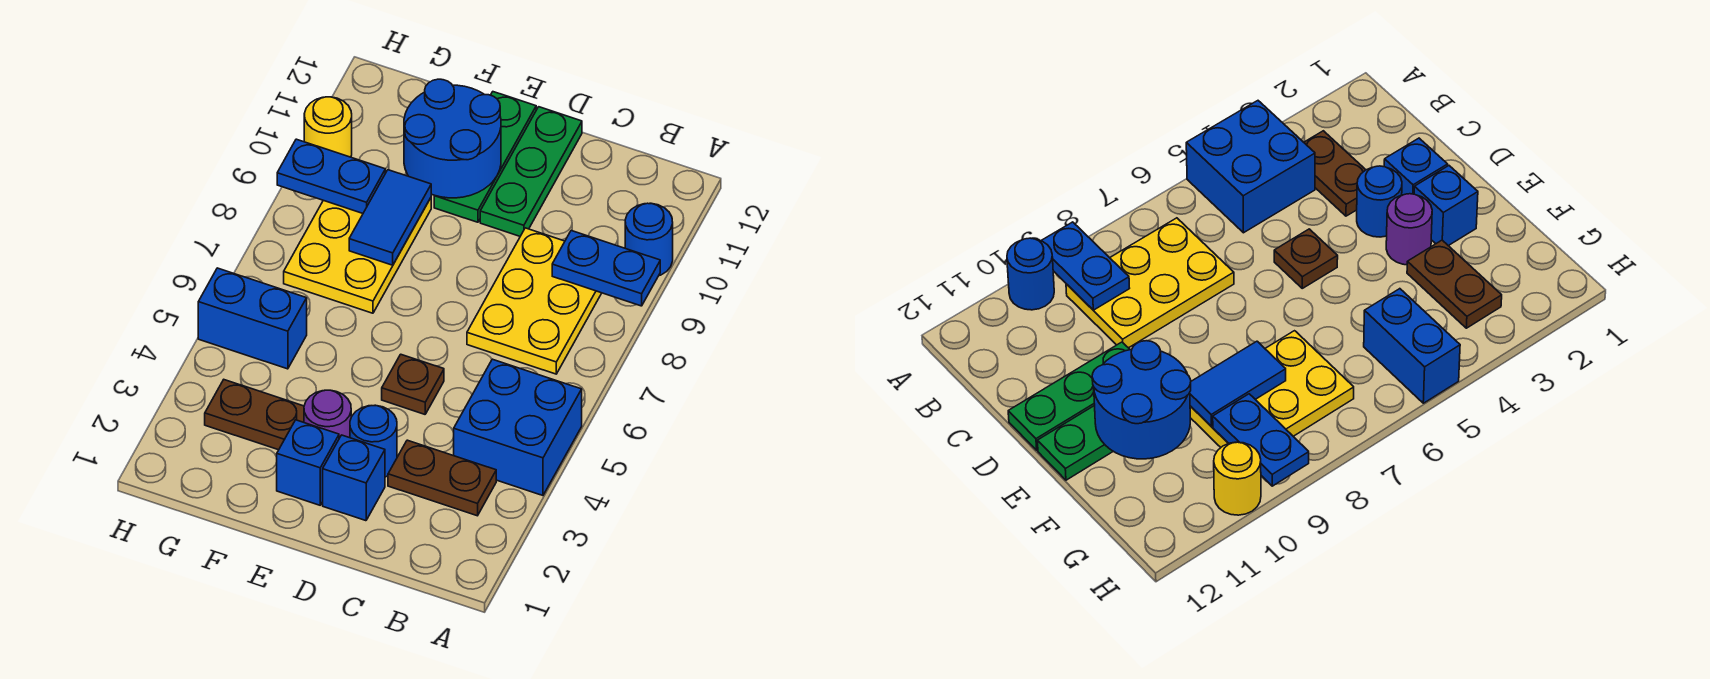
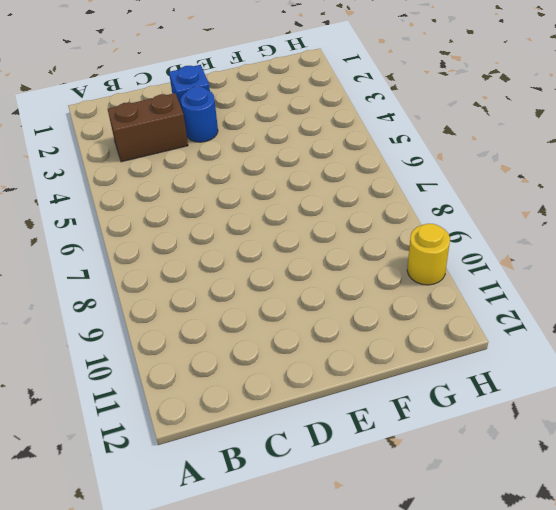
brown brick B3:C3 level 1 -> brown plate B3:C3 level 1
none -> blue brick A4:B5 level 1
none -> blue round brick A10 level 1
none -> yellow plate B7:C9 level 1

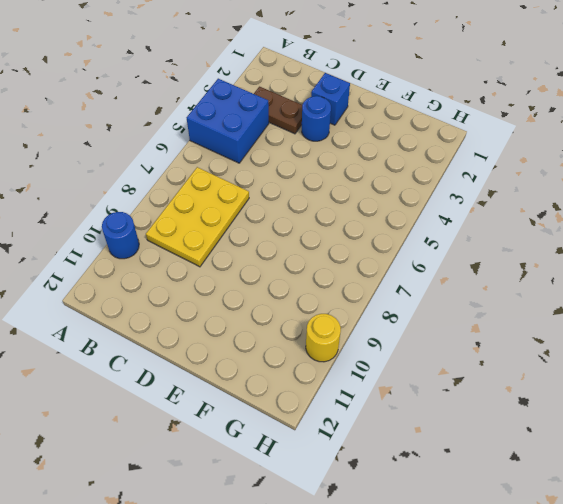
none -> brown plate D5 level 1
none -> green plate D10:D12 level 1
none -> blue brick E2 level 1

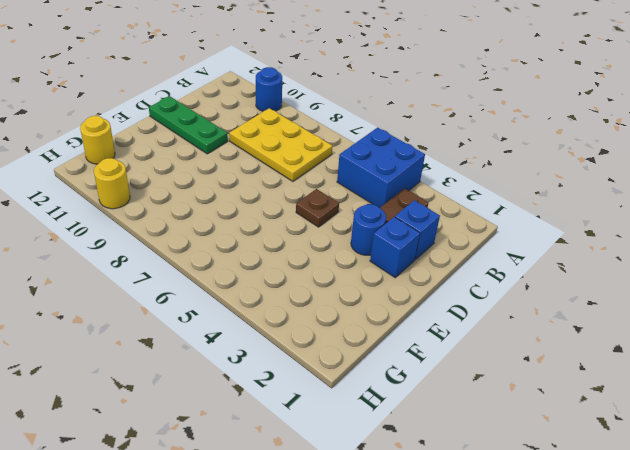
blue brick C2 level 1 -> blue brick E2 level 1
yellow round brick G12 level 1 -> none
none -> purple round brick E3 level 1
none -> green plate E10:E12 level 1
none -> brown plate F3:G3 level 1

